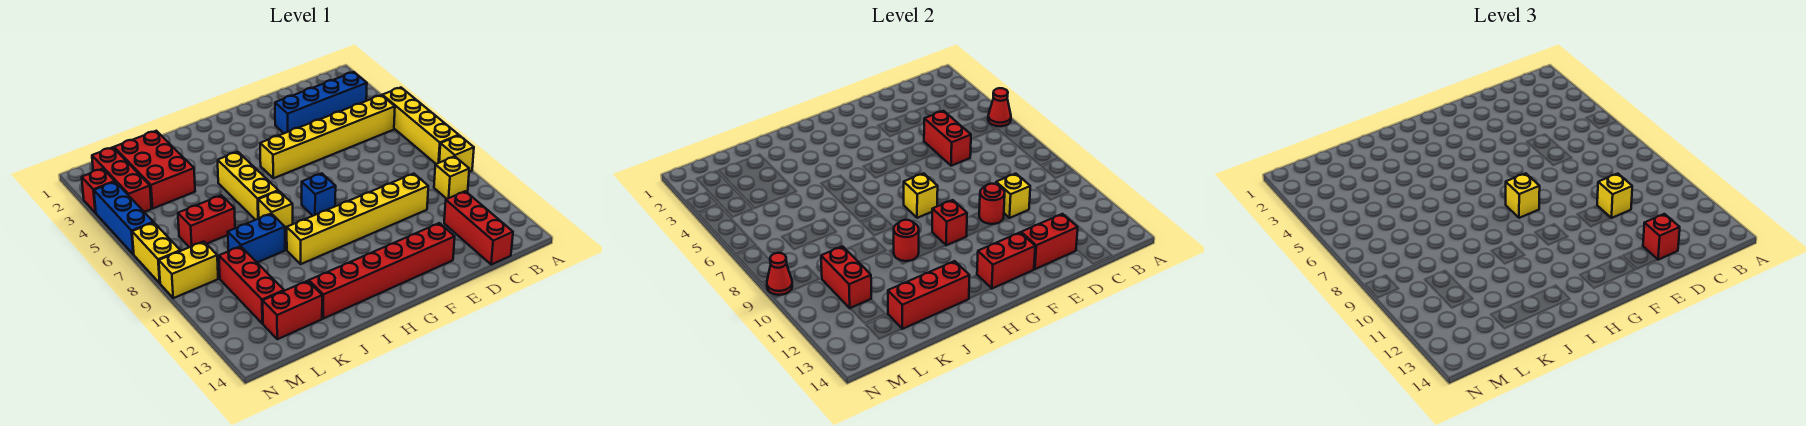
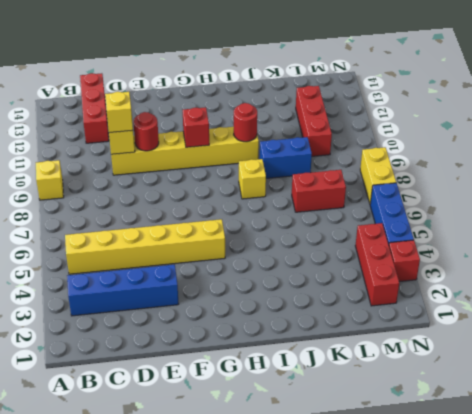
none -> yellow brick A5:A8 level 1
none -> yellow brick B10 level 1
none -> red brick E13:J13 level 1
none -> blue brick G8 level 1

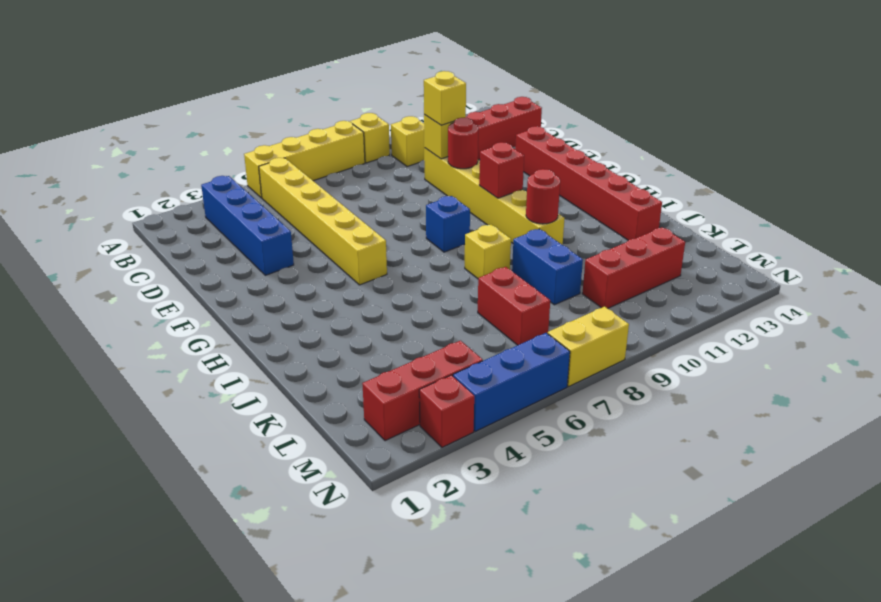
none -> yellow brick I5:I7 level 1
none -> red brick K2:L4 level 1
none -> red brick K13:L13 level 1
none -> yellow brick M9:N9 level 1

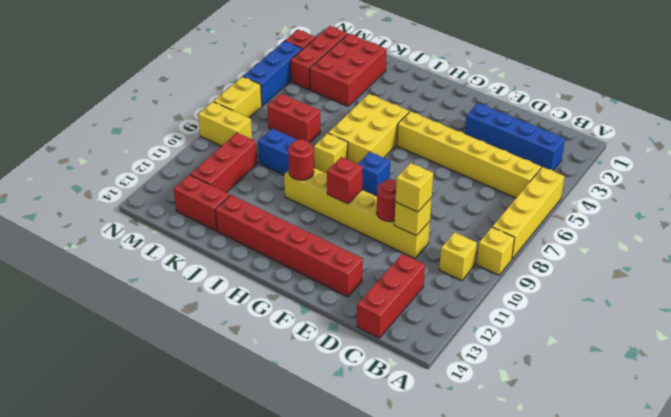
yellow brick H5:I7 level 1 -> yellow brick I5:I7 level 1
none -> red cone A5 level 2
none -> red brick D5:D6 level 2
none -> red brick D13:E13 level 2
none -> red brick F13:G13 level 2

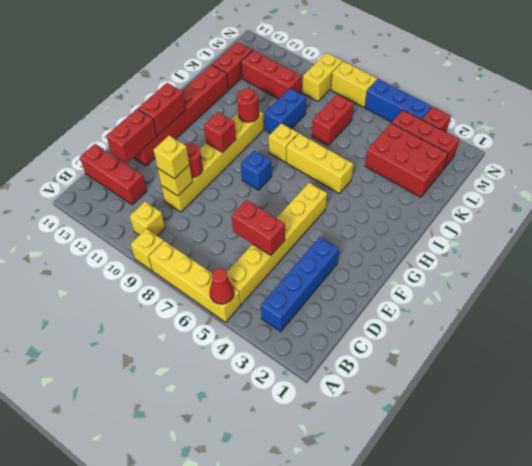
none -> yellow brick G8 level 2
none -> red brick I13:K13 level 2
none -> red brick L10:L11 level 2
none -> red cone N9 level 2

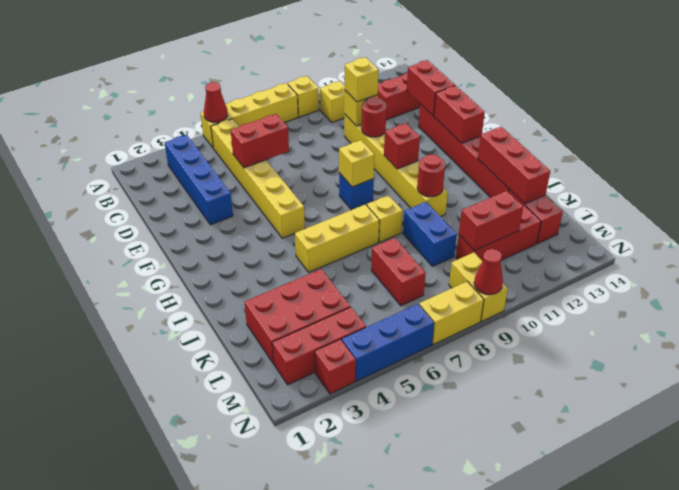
none -> red brick D13 level 3
none -> yellow brick G8 level 3

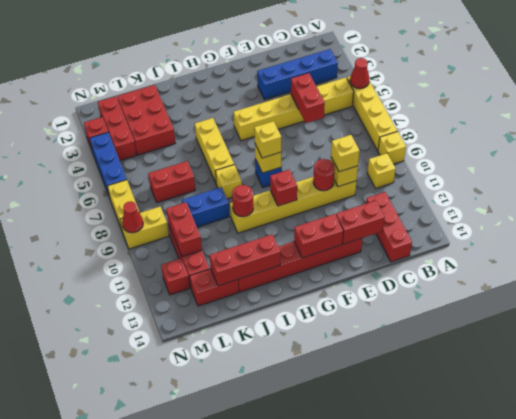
red brick M12 level 1 -> red brick D13 level 3

